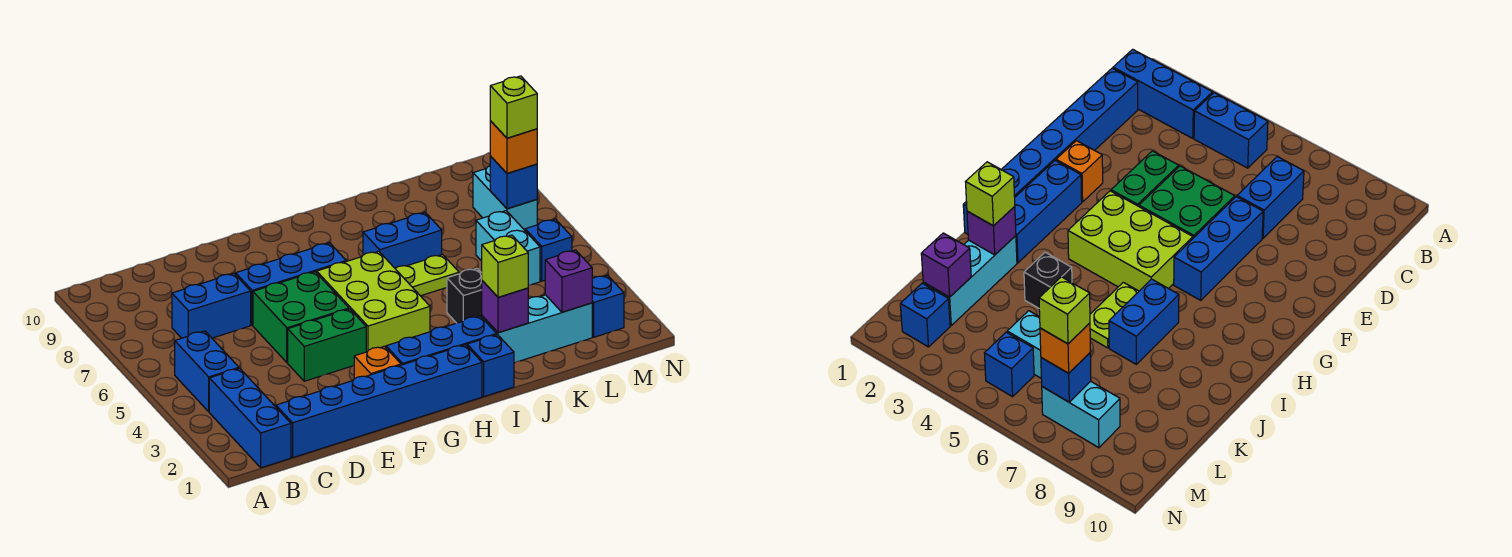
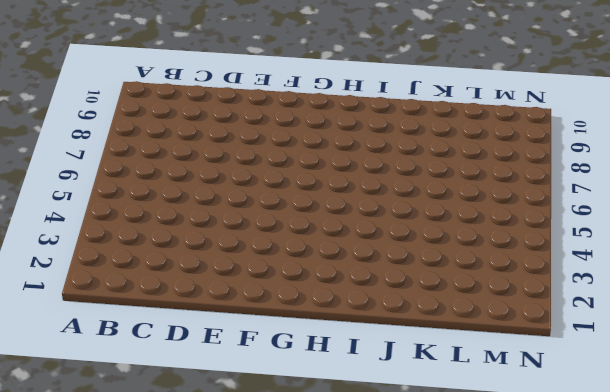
none -> blue brick B1:B3 level 1
none -> blue brick B4:B5 level 1
none -> blue brick C1:H1 level 1

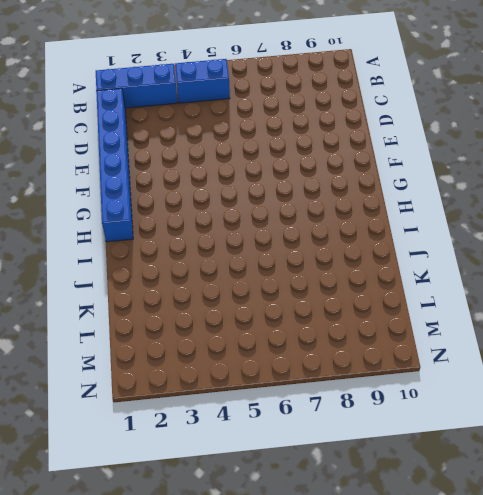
none -> blue brick C7:D7 level 1
none -> green brick E4:F4 level 1
none -> green brick E5:F6 level 1

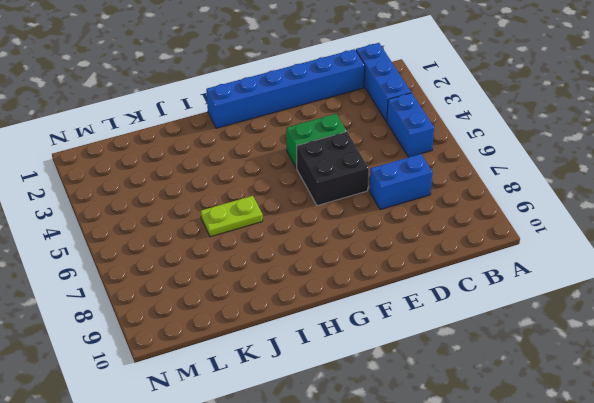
black brick E5:F6 level 1 -> green brick E5:F6 level 1
none -> blue brick E7:G7 level 1
none -> orange brick F2 level 1
none -> blue brick G2:I2 level 1

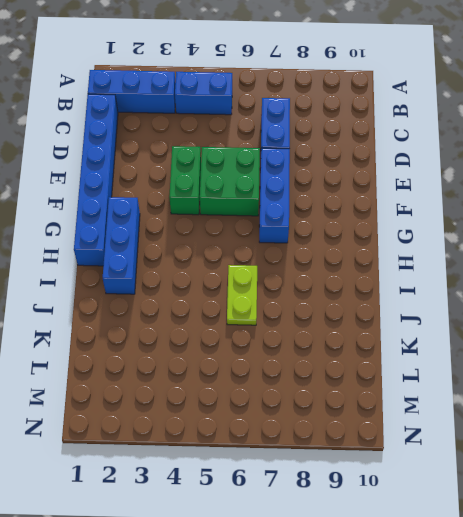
none -> orange brick F2 level 1
none -> lime brick G4:H6 level 1
none -> blue brick I1 level 1

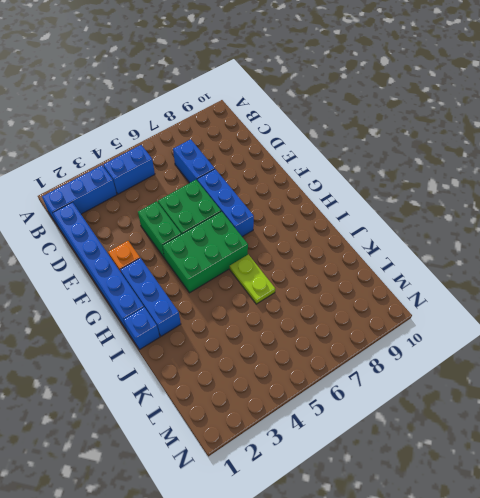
green brick G4:H6 level 1 -> lime brick G4:H6 level 1
none -> blue brick I7:J7 level 1
none -> cyan brick J2:L2 level 1
none -> black brick J4 level 1

